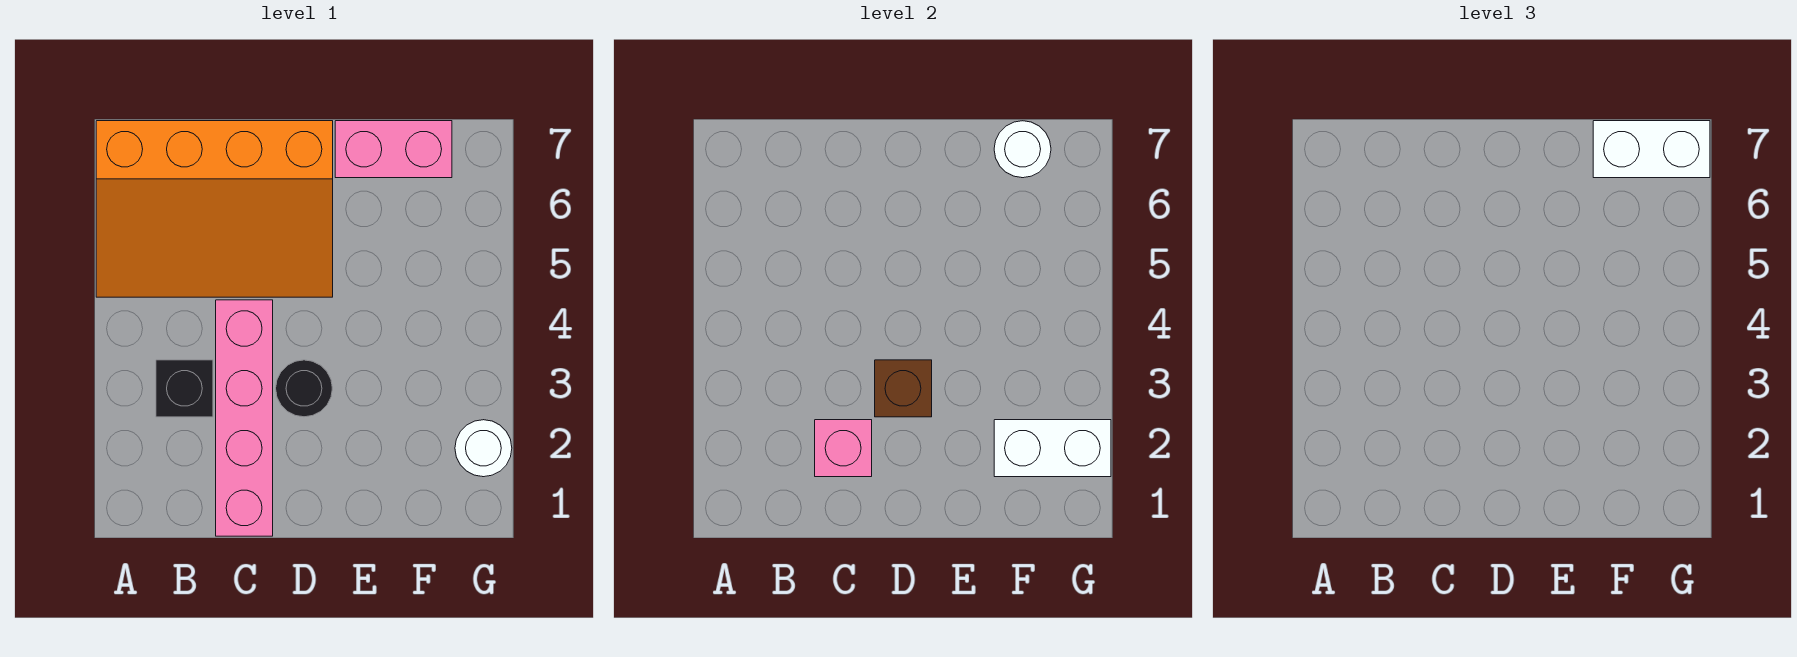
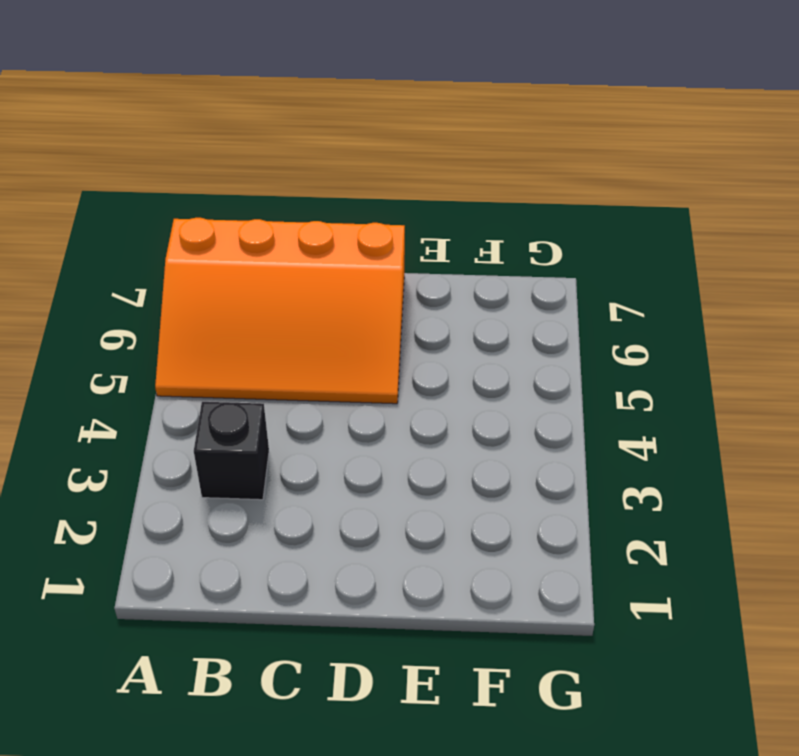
none -> pink brick C1:C4 level 1
none -> black round brick D3 level 1

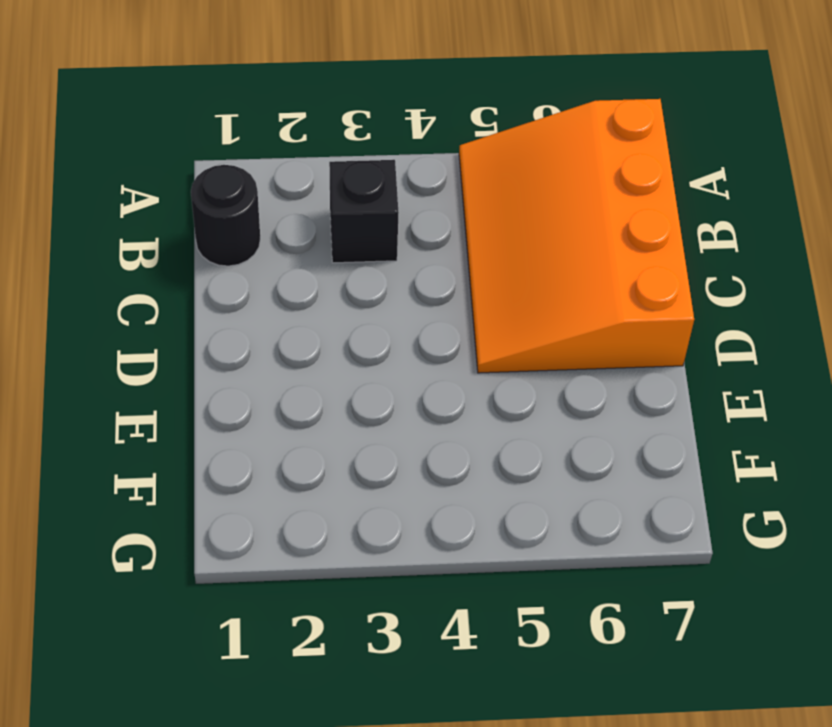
black round brick B1 level 1 -> black round brick D3 level 1
none -> pink brick C1:C4 level 1
none -> pink brick E7:F7 level 1

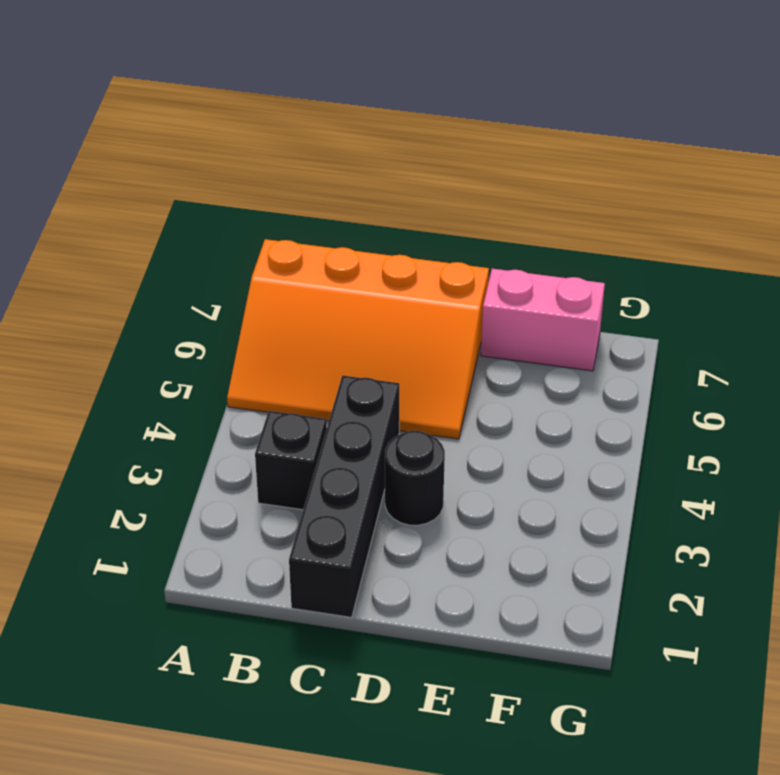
black brick C1:C4 level 1 -> pink brick C1:C4 level 1
none -> white round brick G2 level 1
none -> pink brick C2 level 2

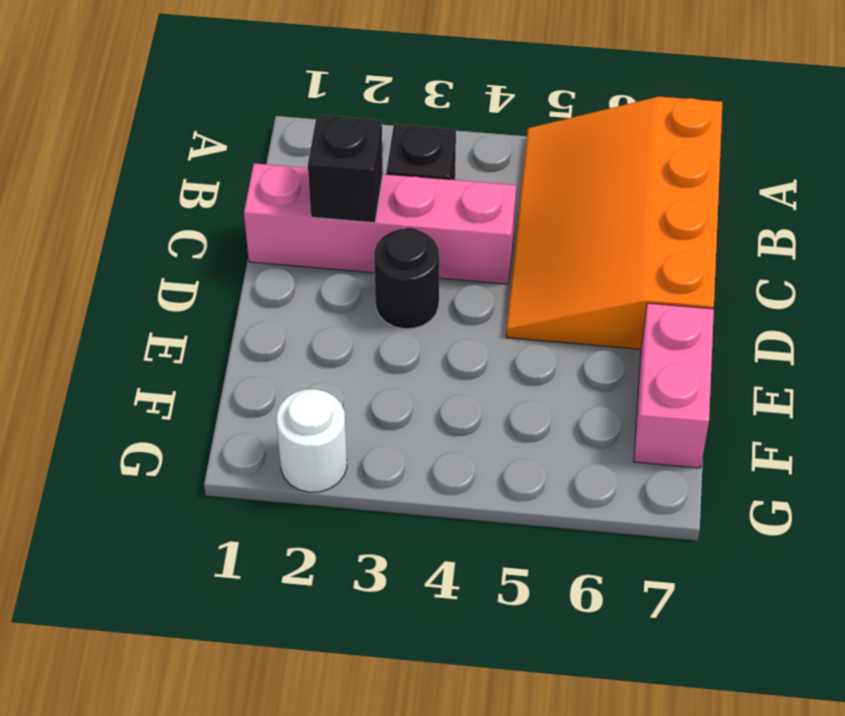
black brick C2 level 2 -> pink brick C2 level 2
none -> brown brick D3 level 2
none -> white brick F2:G2 level 2

